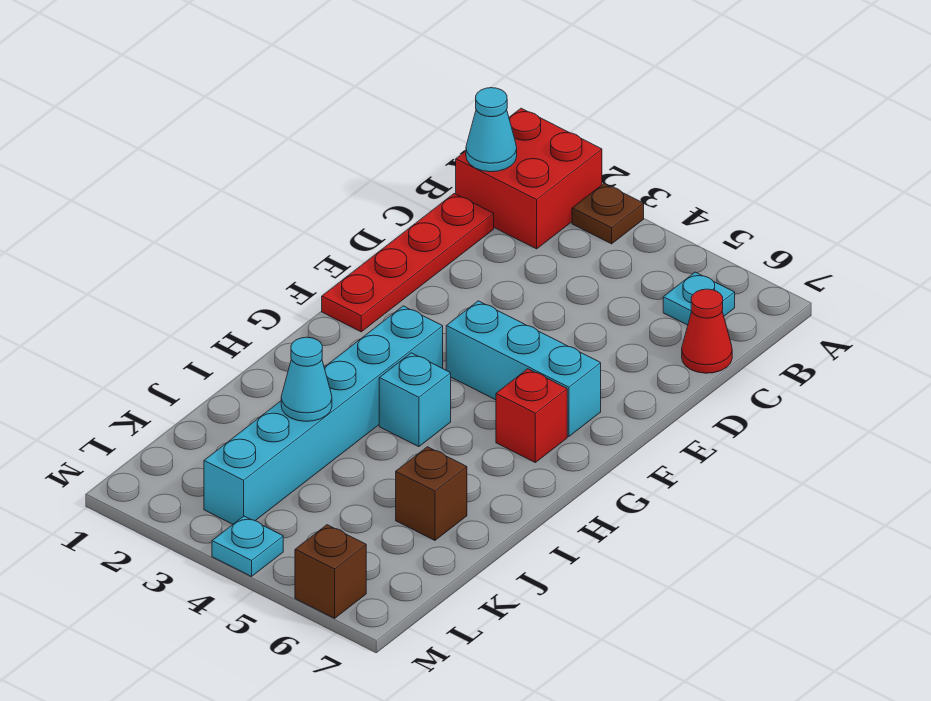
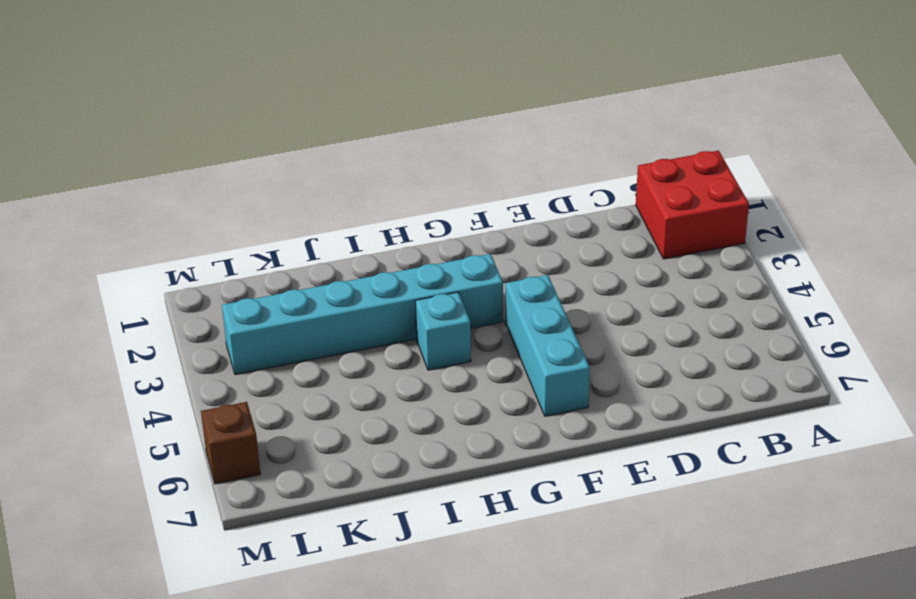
none -> brown plate A3 level 1
none -> cyan plate B6 level 1
none -> red plate C1:F1 level 1

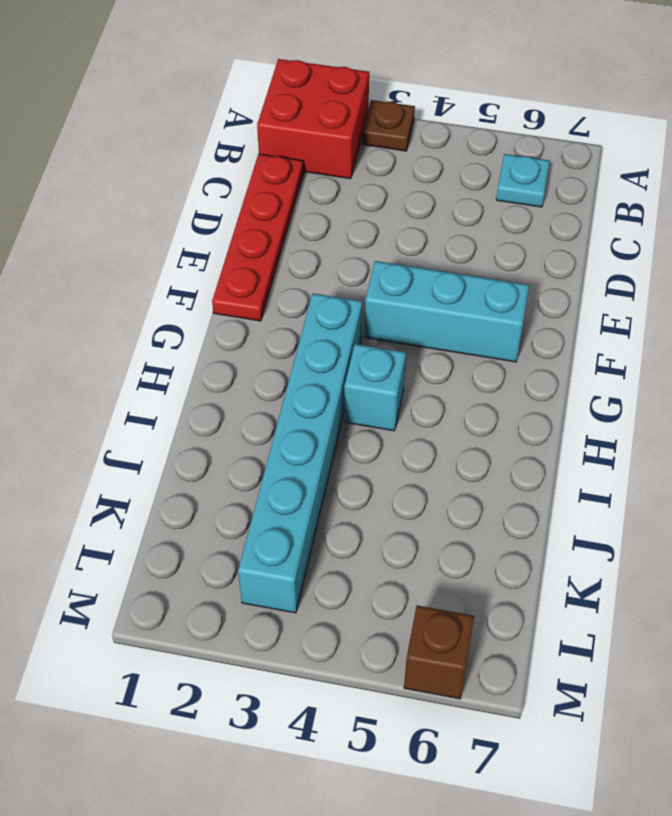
none -> red cone C7 level 1
none -> red brick G6 level 1
none -> brown brick J6 level 1

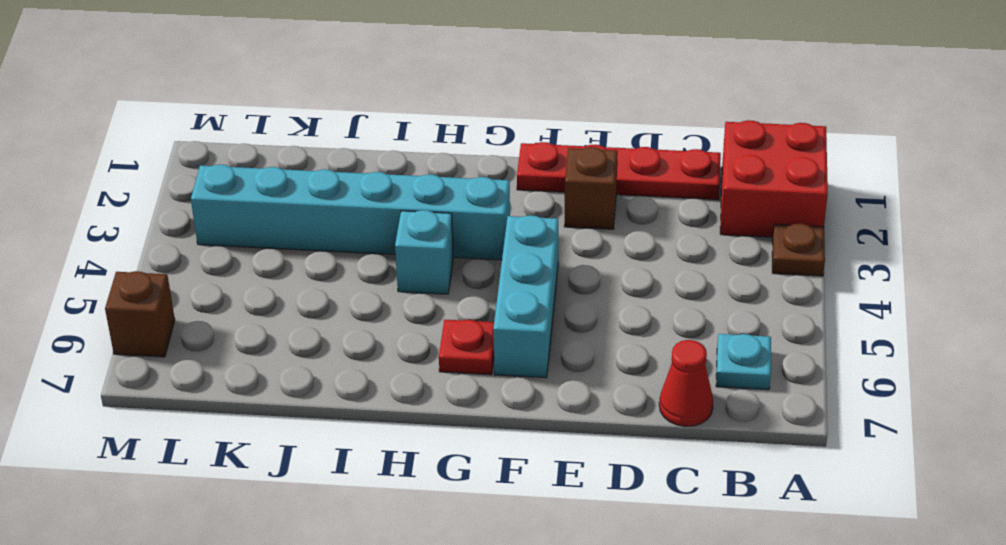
brown brick E2 level 1 -> brown brick J6 level 1
red plate G6 level 1 -> red brick G6 level 1
none -> cyan plate M4 level 1
none -> cyan cone B1 level 2
none -> cyan cone J3 level 2

